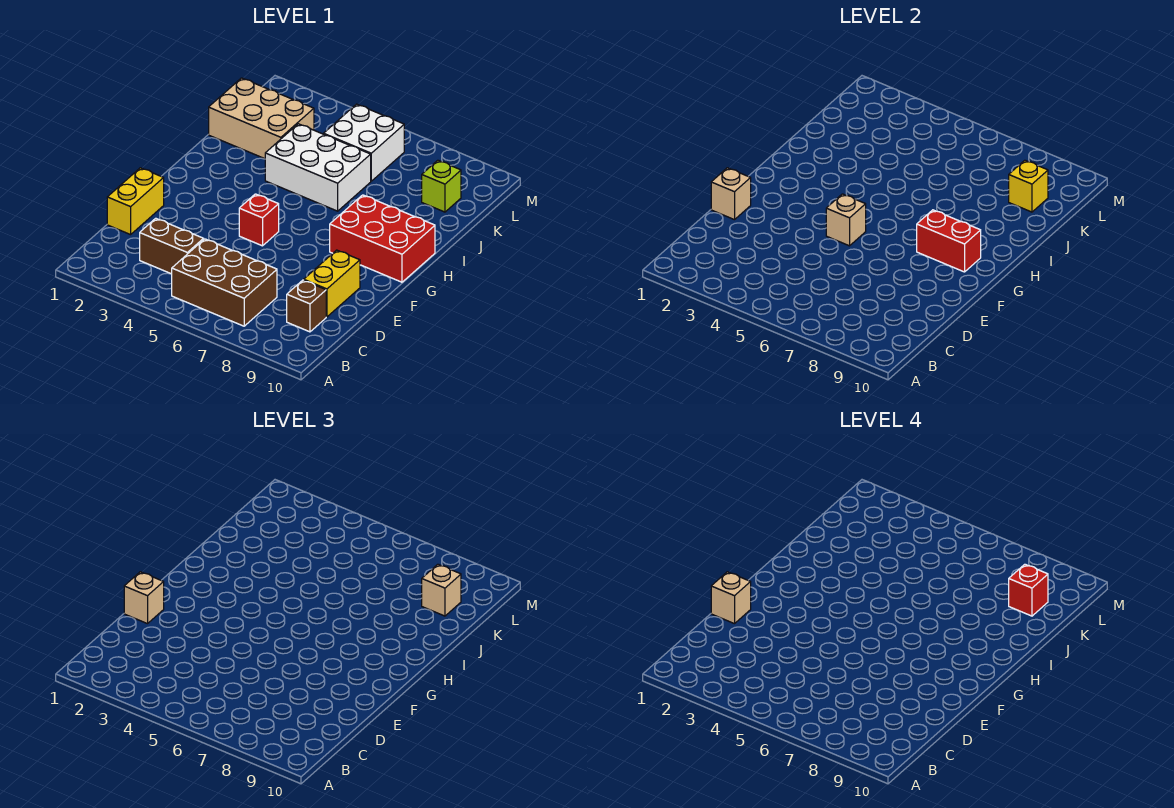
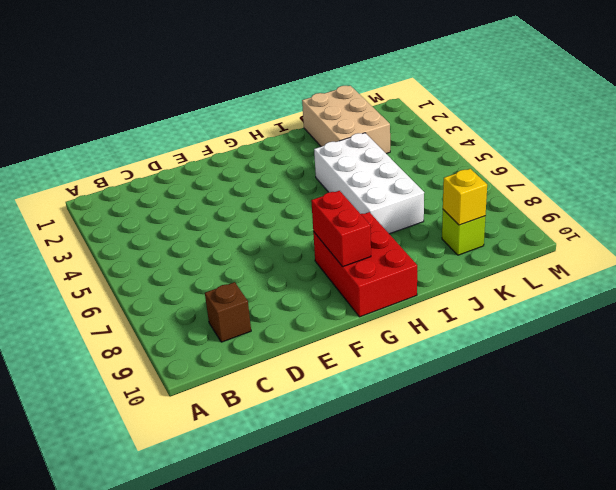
white brick I4:J7 level 1 -> white brick I4:J6 level 1
none -> brown brick B5:C7 level 1
none -> brown brick C3:C4 level 1
none -> yellow brick D1:E1 level 1

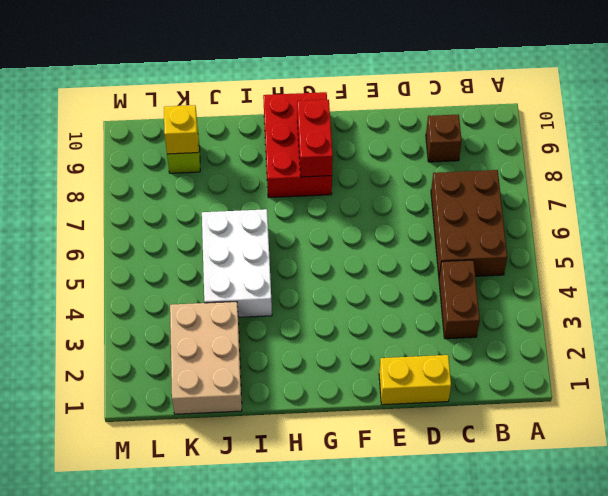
none -> yellow brick D9:E9 level 1
none -> red brick F5 level 1
none -> white brick K5:L6 level 1

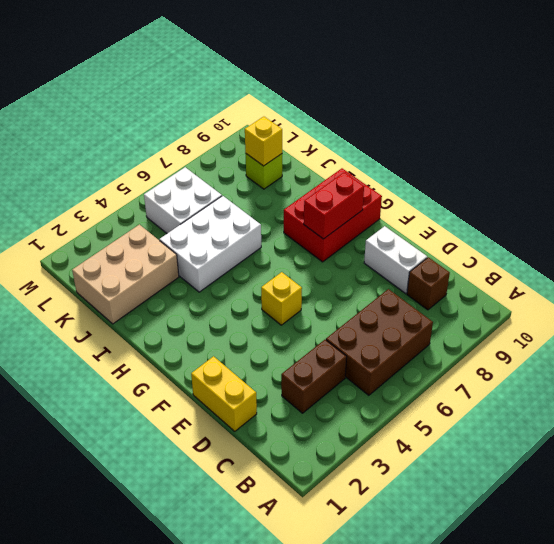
white brick D9:E9 level 1 -> yellow brick D9:E9 level 1
yellow brick F5 level 1 -> red brick F5 level 1
none -> tan brick E1 level 2
none -> tan brick F5 level 2
none -> tan brick E1 level 3

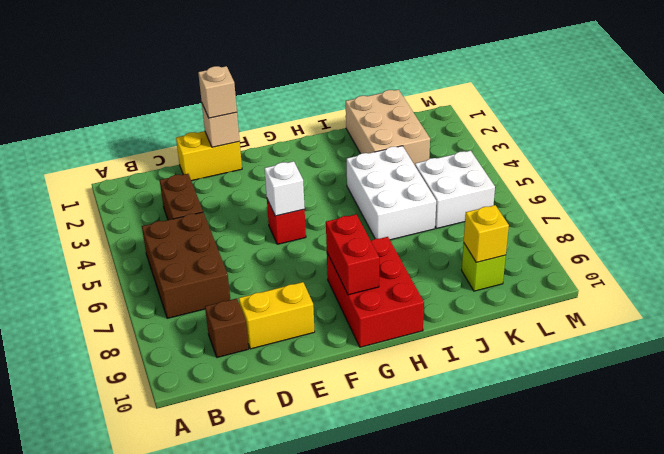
white brick F5 level 2 -> tan brick F5 level 2
none -> tan brick K9 level 3
none -> tan brick E1 level 4
none -> red brick K9 level 4

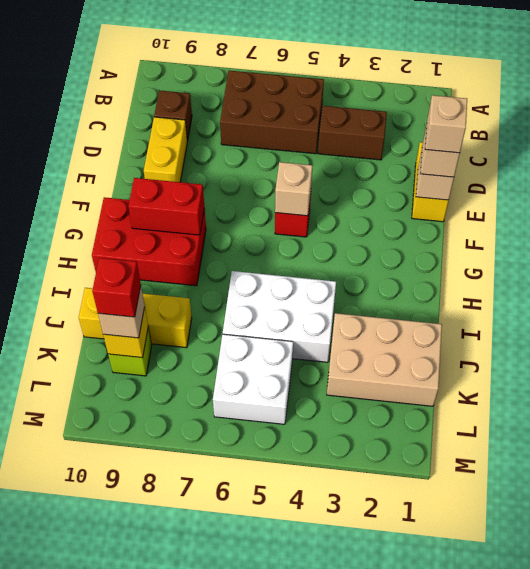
yellow brick J8:J10 level 1 -> none

